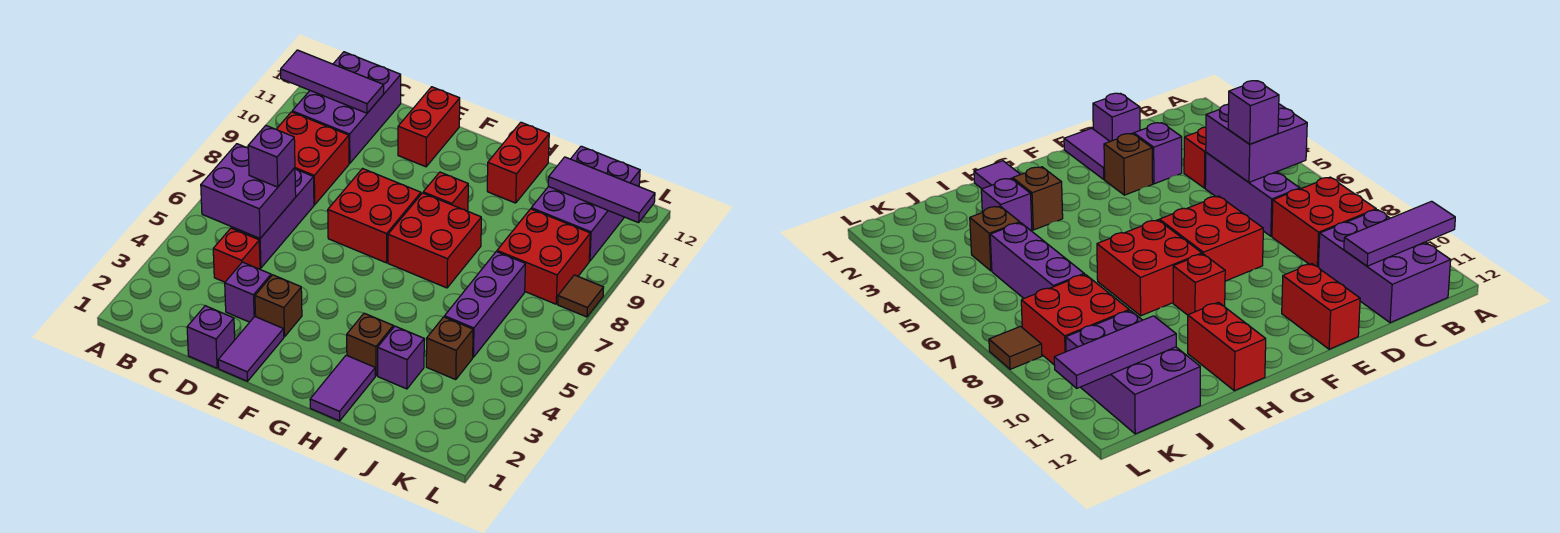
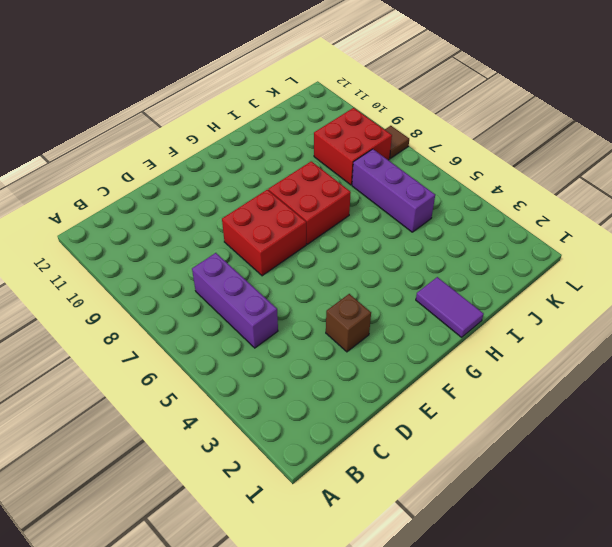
none -> red brick B8:C9 level 1
none -> purple brick B10:C12 level 1
none -> red brick C4 level 1

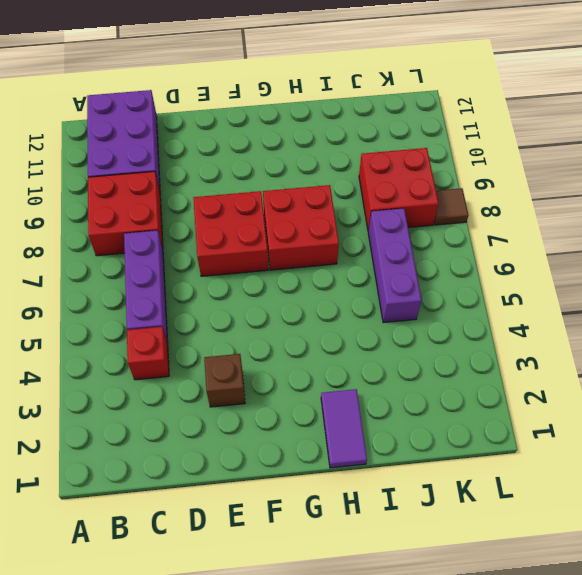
none -> purple brick D1 level 1
none -> purple brick D3 level 1
none -> purple tile E1:E2 level 1

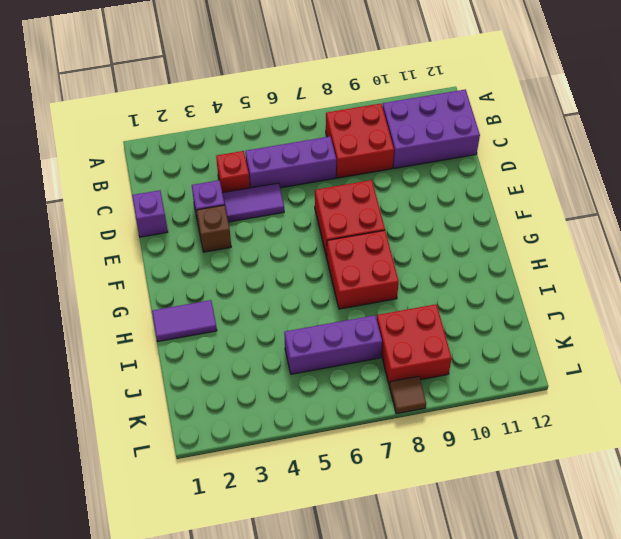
purple tile D4:D5 level 1 -> purple tile E1:E2 level 1
none -> red brick E11:E12 level 1
none -> red brick G9 level 1
none -> brown brick H3 level 1

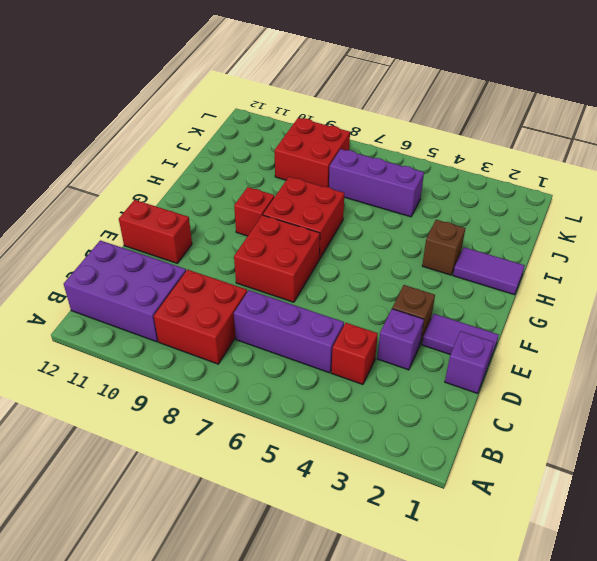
none -> red brick H11:H12 level 1
none -> purple brick I3 level 1
none -> brown brick J4 level 1

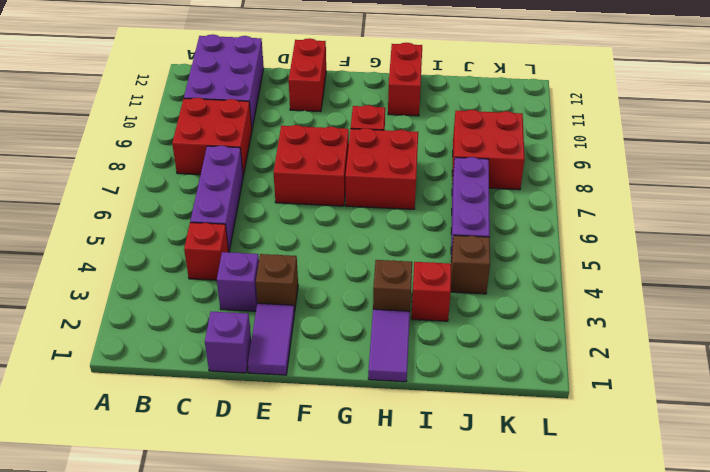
red brick I3 level 1 -> purple brick I3 level 1
none -> purple brick J10:K12 level 1
none -> brown tile L8 level 1
none -> purple tile A11:C11 level 2

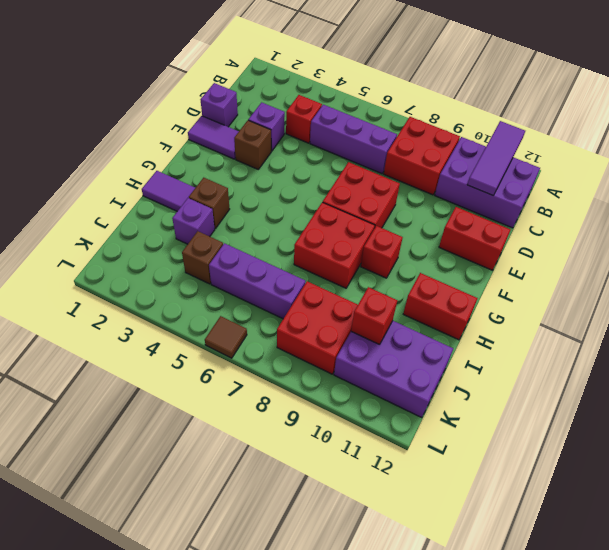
red brick J10 level 2 -> none
brown tile L6 level 1 -> brown tile L8 level 1
none -> purple brick B5:C6 level 2
none -> purple tile J11:L11 level 2
none -> purple brick C6 level 3

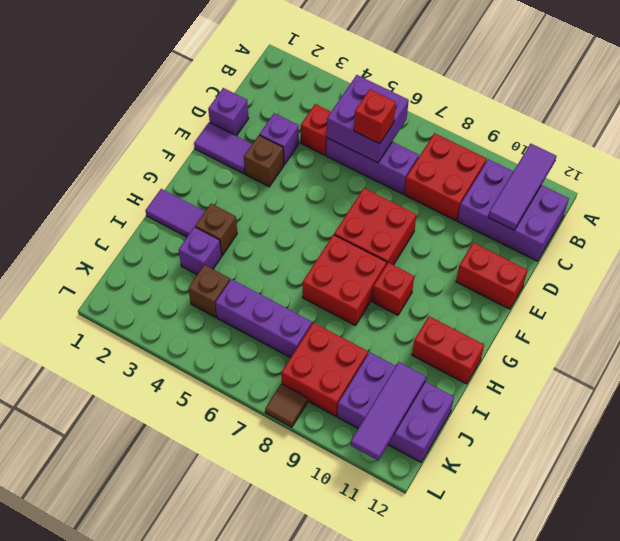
red brick C6 level 3 -> purple brick C6 level 3

